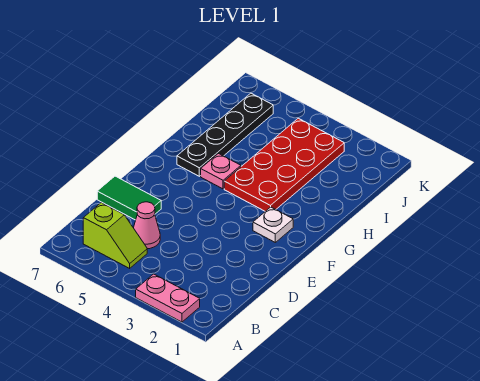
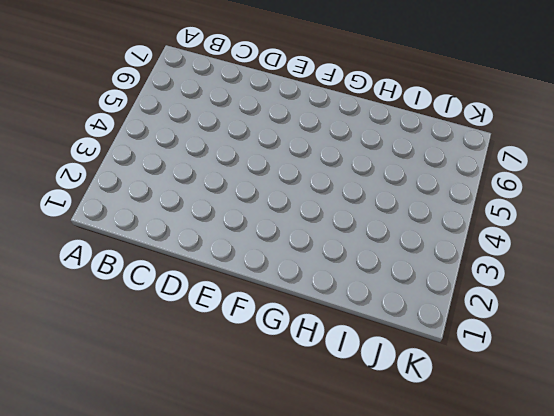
none -> pink plate A2:A3 level 1
none -> lime slope B5:B6 level 1 top 6

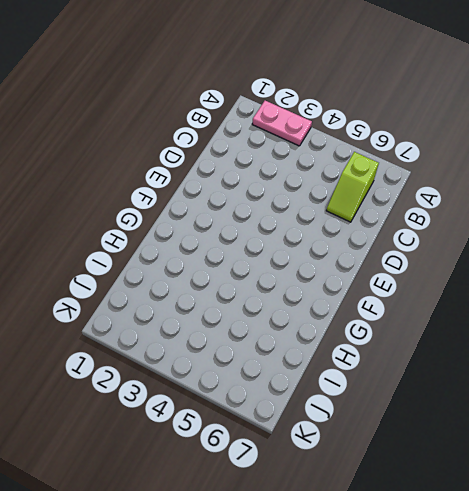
lime slope B6:C6 level 1 top B -> lime slope B5:B6 level 1 top 6
none -> pink cone C5 level 1
none -> green tile D6:D7 level 1

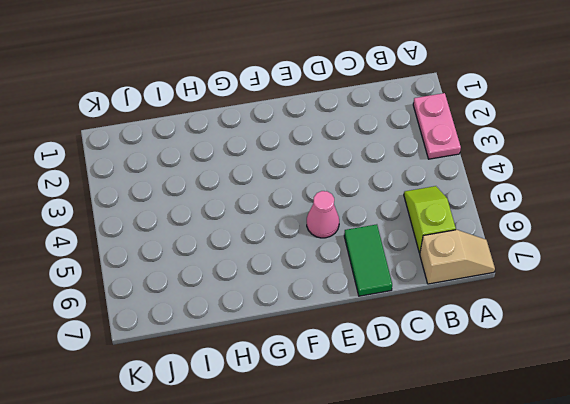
tan slope A7:B7 level 1 top B -> none
pink cone E5 level 1 -> pink cone C5 level 1
none -> white plate F2 level 1
none -> red plate G3:J4 level 1

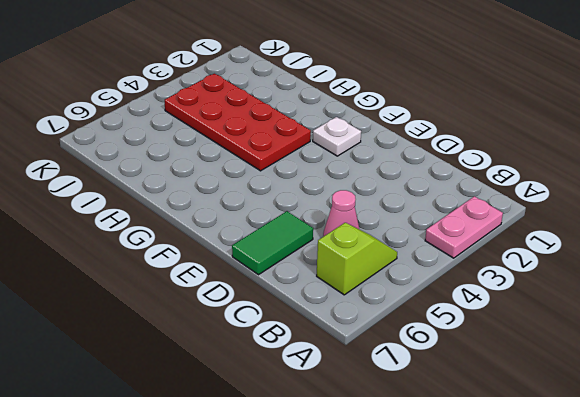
none -> pink plate G5 level 1
none -> black plate G6:J6 level 1

